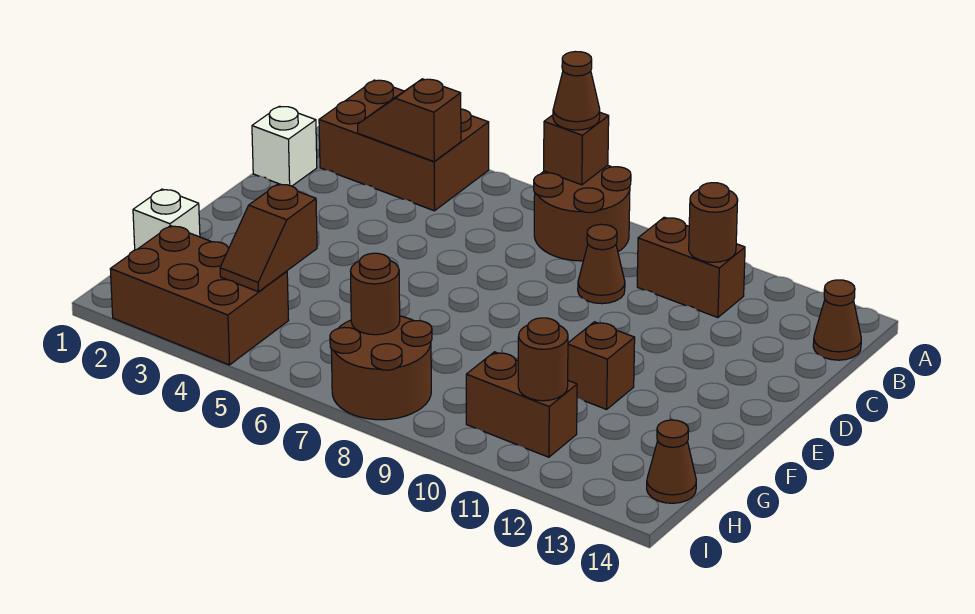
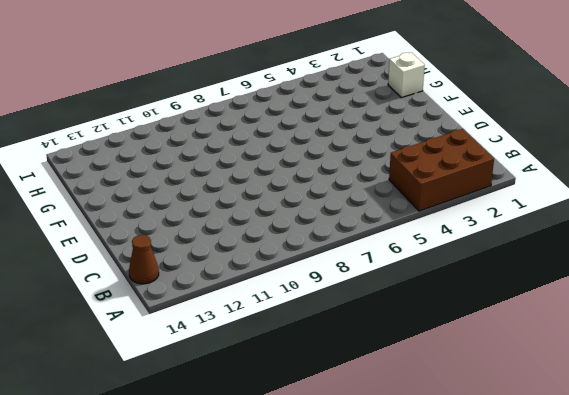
none -> brown round brick A7:B8 level 1
none -> brown brick B10:B11 level 1
none -> white brick C1 level 1

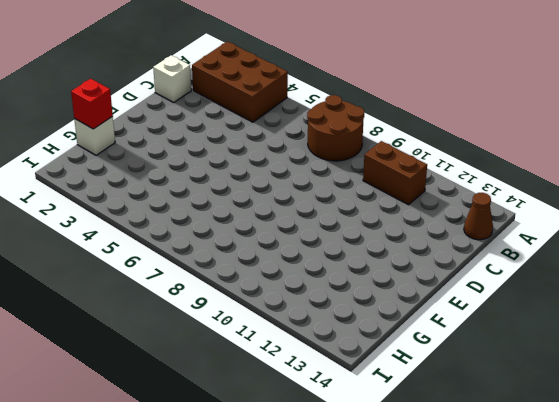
red brick G1 level 2 -> none
none -> brown cone C9 level 1
none -> brown brick F11 level 1
none -> brown brick H2:I4 level 1

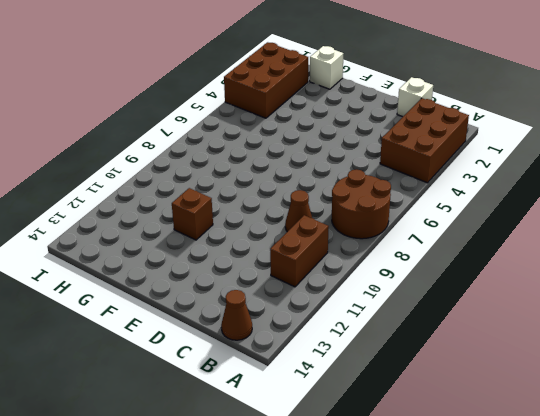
none -> brown round brick H7:I8 level 1
none -> brown brick H10:H11 level 1
none -> brown cone H14 level 1

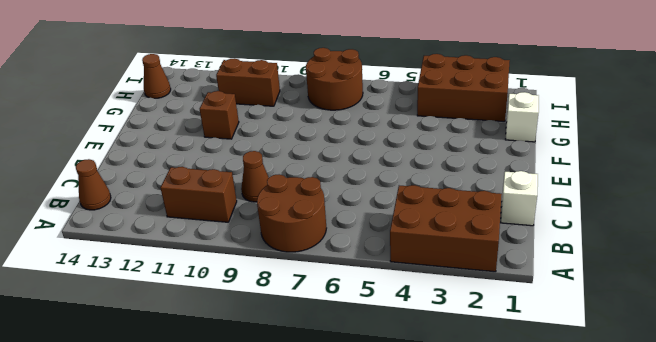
none -> brown brick A7 level 2
none -> brown slope B3:B4 level 2 top 4
none -> brown round brick B11 level 2

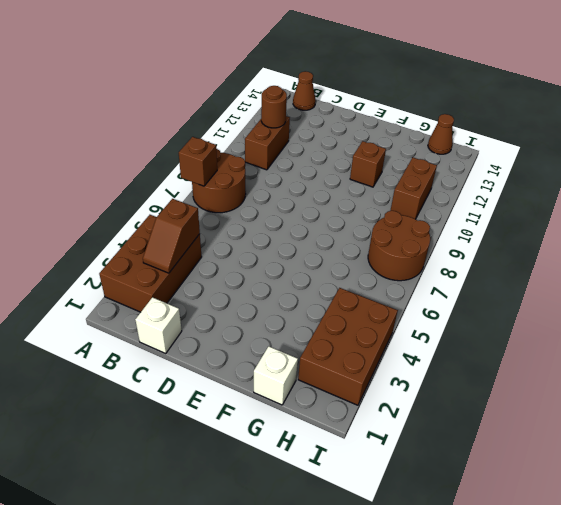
none -> brown cone C9 level 1
none -> brown slope G4:H4 level 2 top G
none -> brown round brick H7 level 2

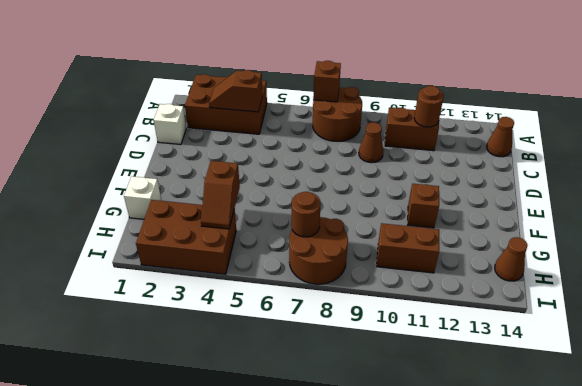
none -> brown round brick H11 level 2
none -> brown cone A7 level 3

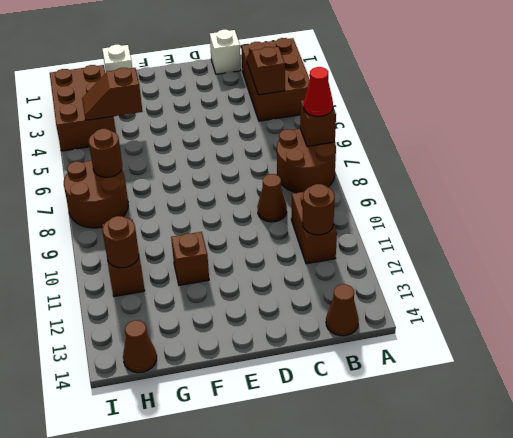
red cone A7 level 3 -> brown cone A7 level 3

